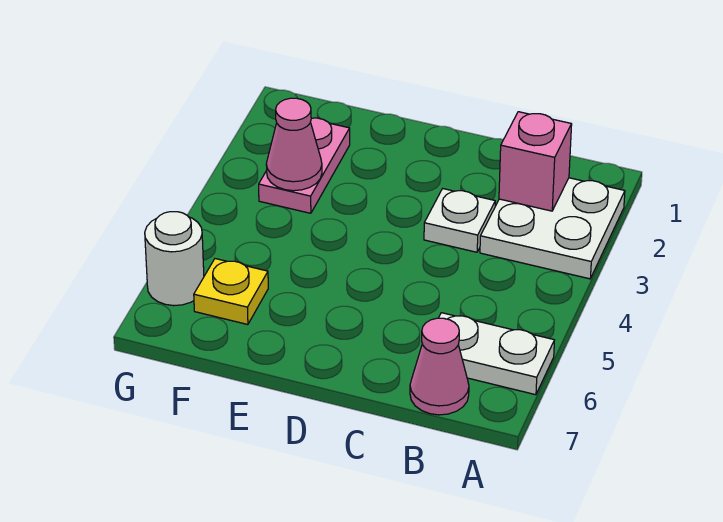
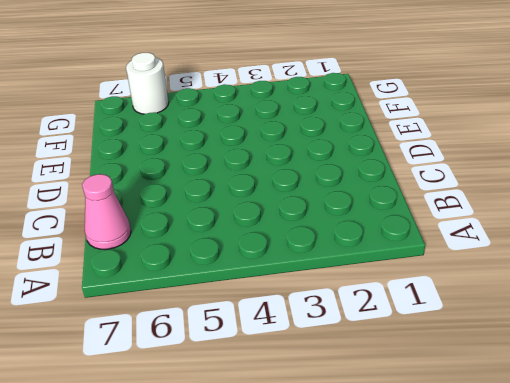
none -> white plate A2:B3 level 1
none -> white plate A6:B6 level 1

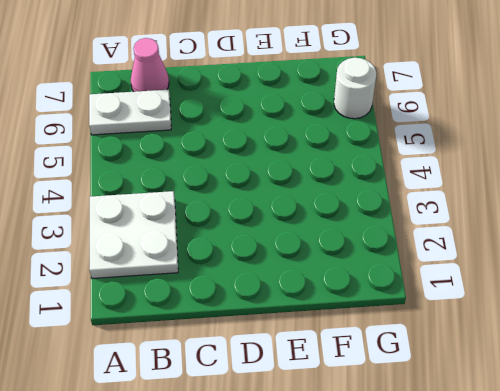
none -> white plate C3 level 1
none -> pink plate F2:F3 level 1

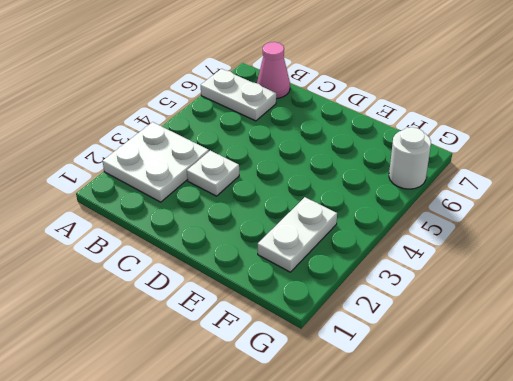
white plate F2:F3 level 1 -> pink plate F2:F3 level 1
none -> yellow plate F6 level 1
none -> pink brick B2 level 2

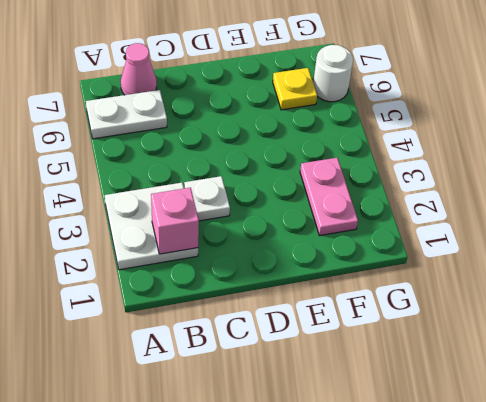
none -> pink cone F3 level 2

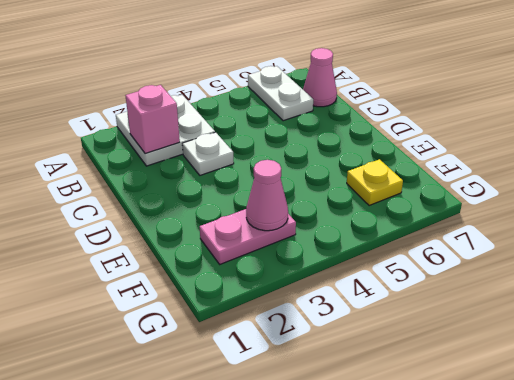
none -> white round brick G6 level 1

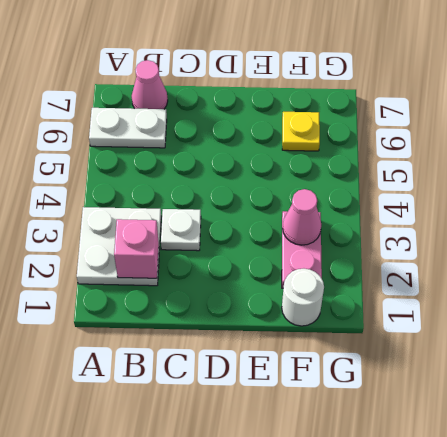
white round brick F1 level 1 -> white round brick G6 level 1

